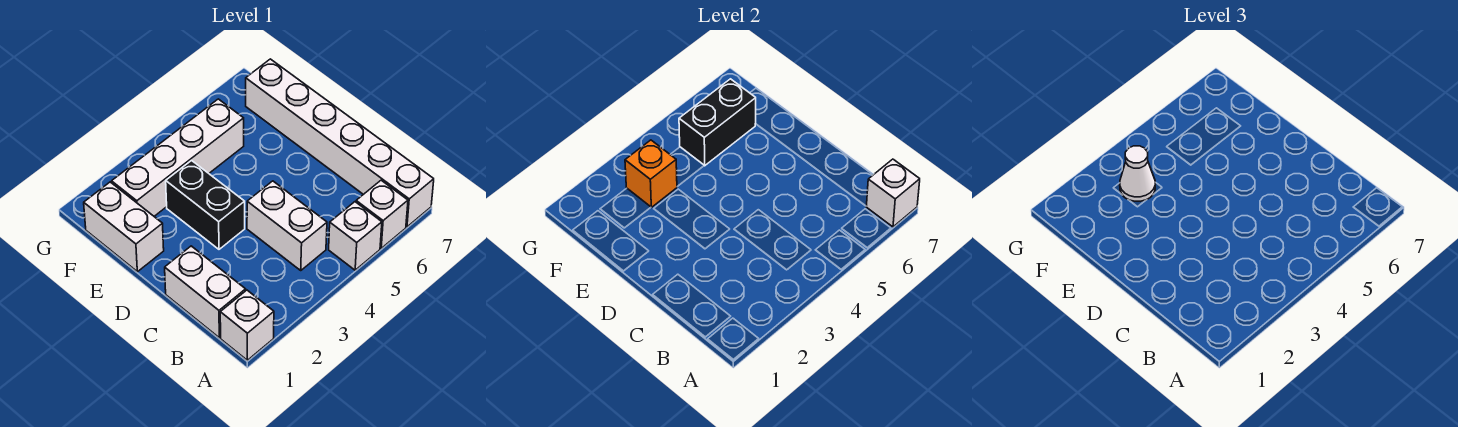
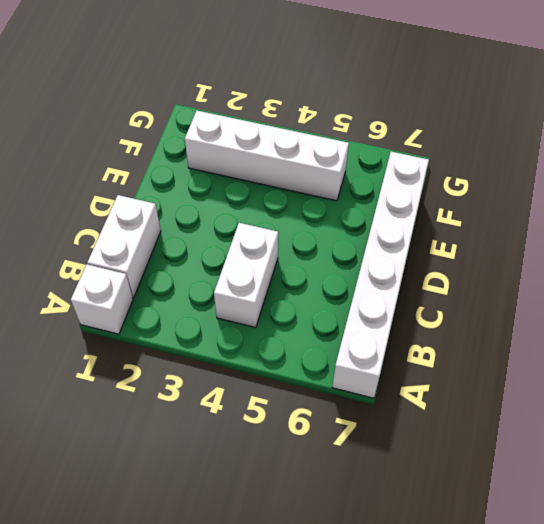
none -> white brick A5 level 1
none -> white brick A6 level 1
none -> black brick D3:E3 level 1

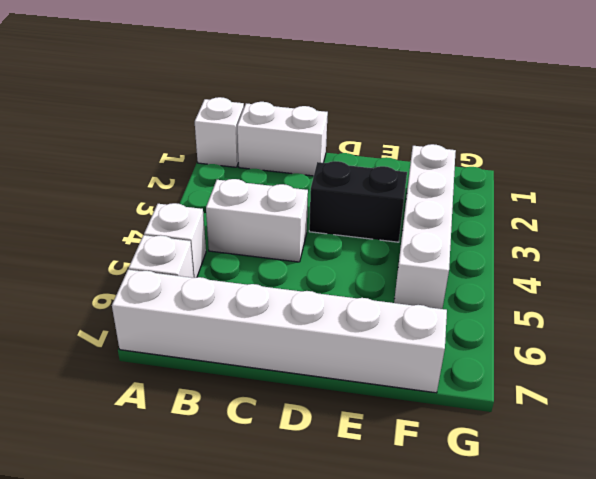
none -> white brick E1:F1 level 1
none -> white brick A7 level 2
none -> orange brick F3 level 2

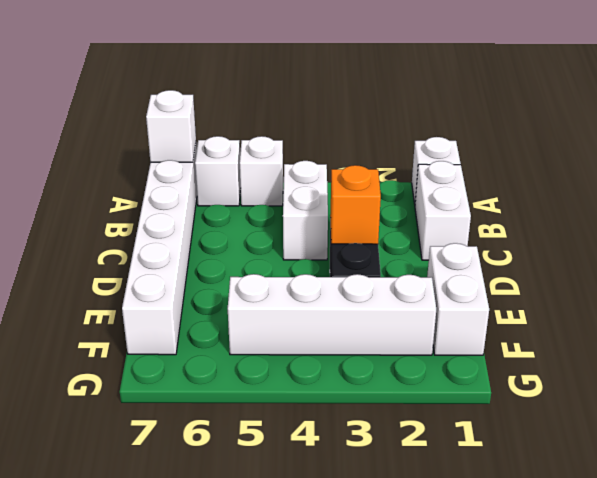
orange brick D3 level 2 -> orange brick F3 level 2
none -> black brick F5:F6 level 2
none -> white cone F3 level 3

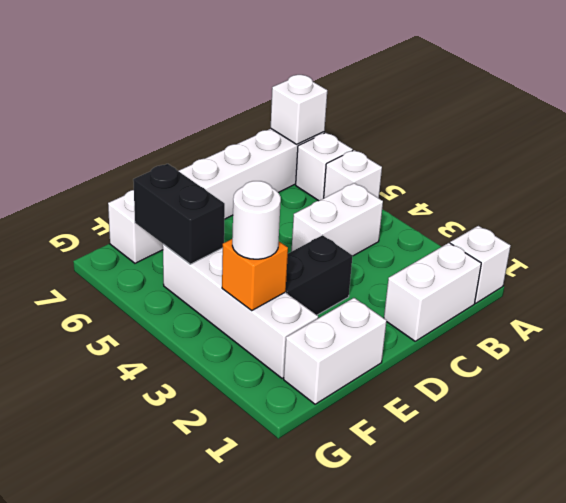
white round brick F3 level 3 -> white cone F3 level 3

